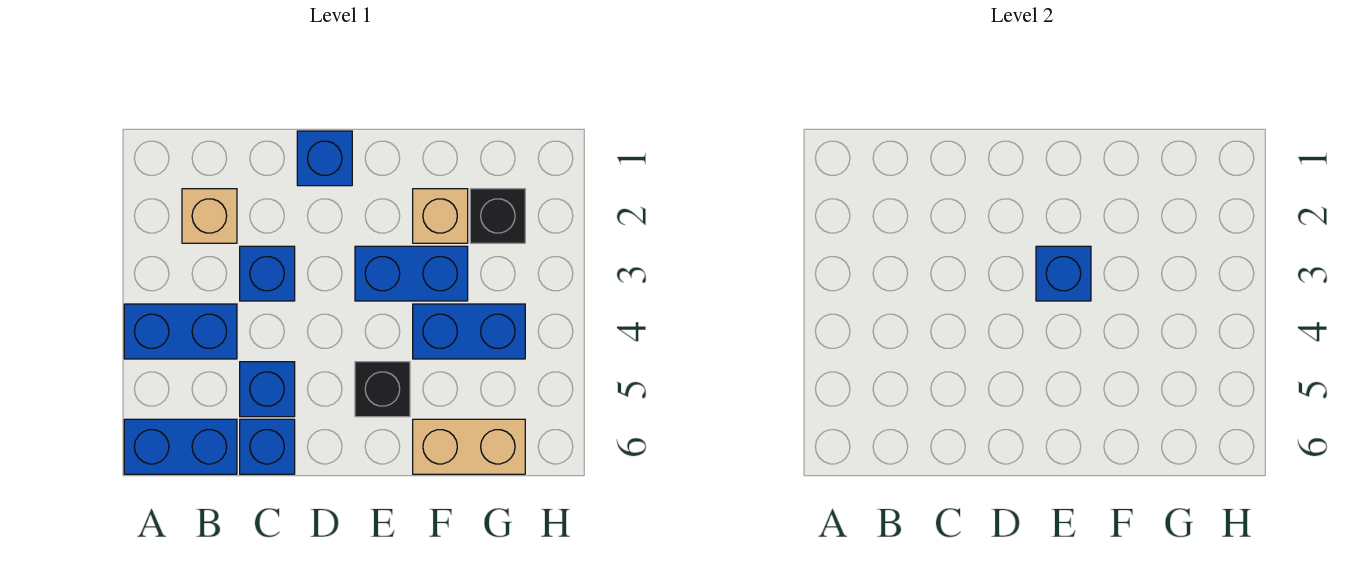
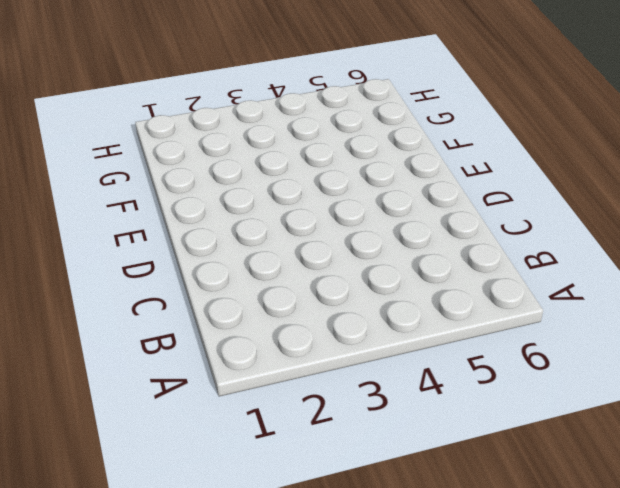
none -> blue brick A4:B4 level 1
none -> blue brick A6:B6 level 1
none -> tan brick B2 level 1

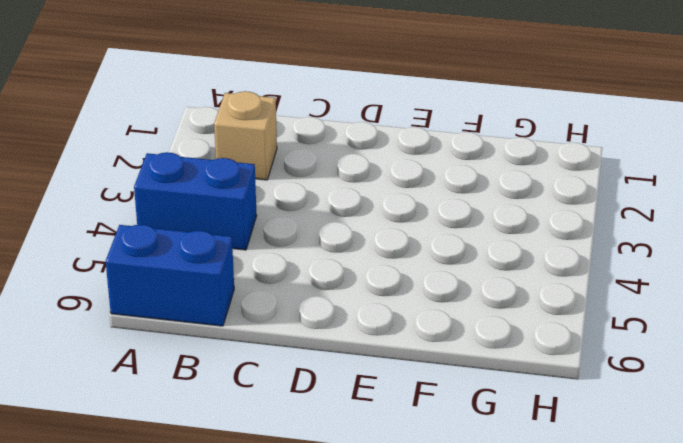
none -> blue brick C3 level 1
none -> blue brick C5 level 1
none -> blue brick C6 level 1

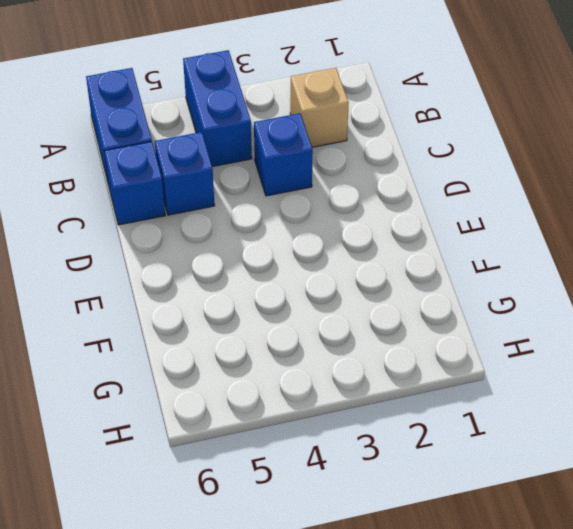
none -> blue brick D1 level 1
none -> blue brick E3:F3 level 1
none -> black brick E5 level 1

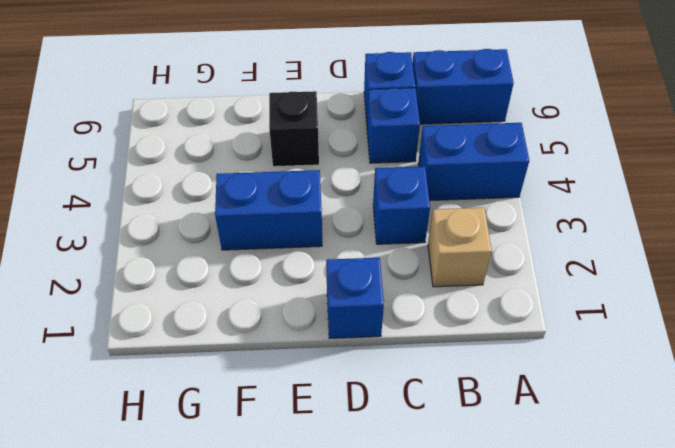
none -> tan brick F2 level 1
none -> blue brick F4:G4 level 1
none -> tan brick F6:G6 level 1

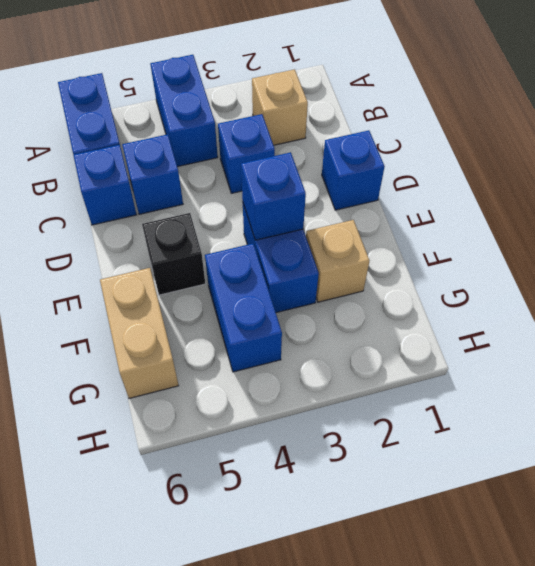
none -> black brick G2 level 1

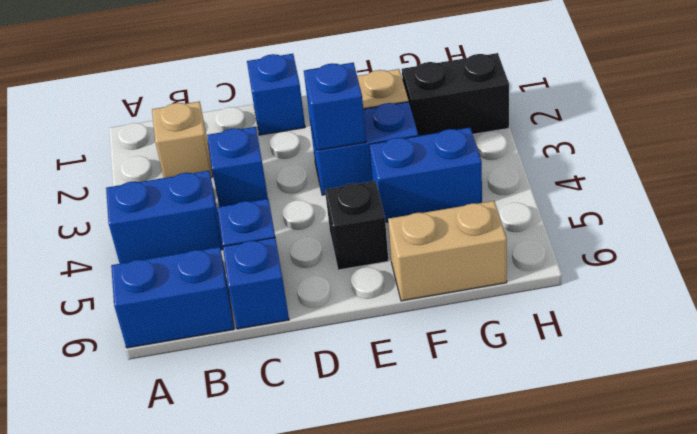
black brick G2:H2 level 1 -> black brick G2 level 1

